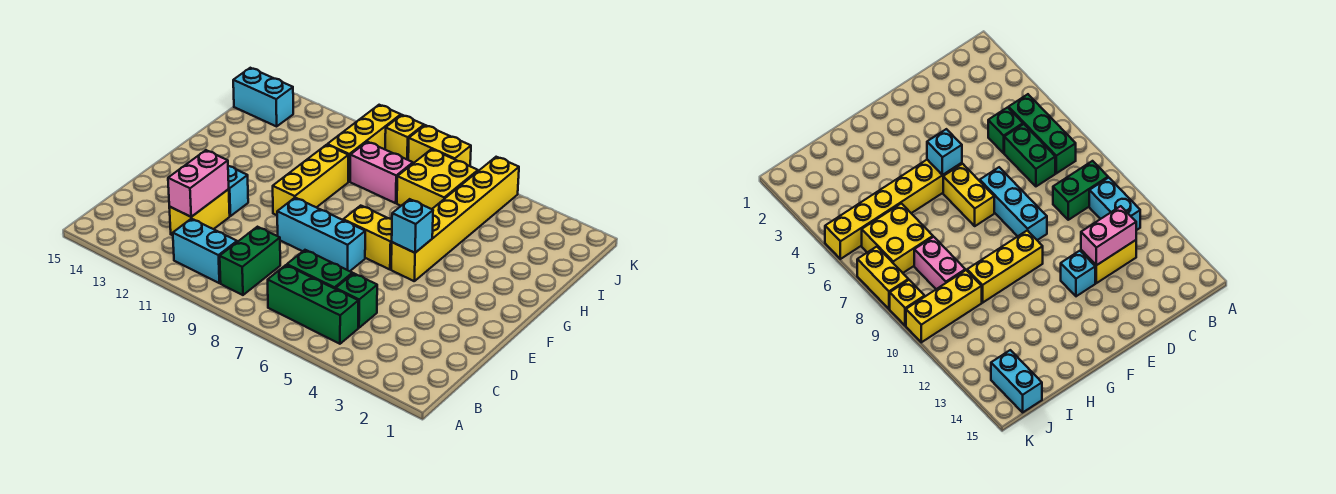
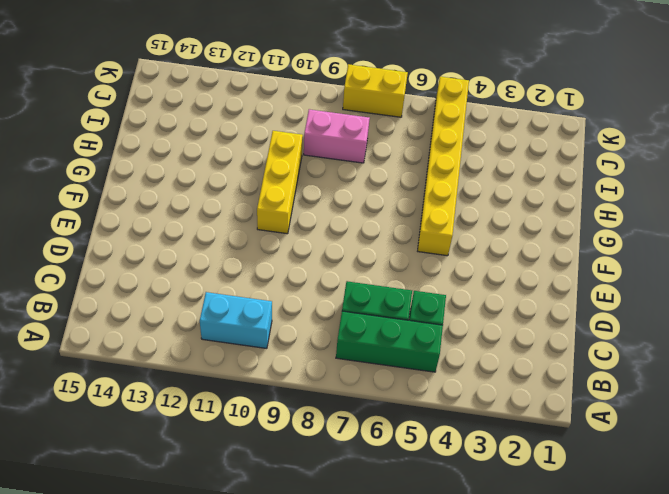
none -> green brick B9:C9 level 1
none -> yellow brick C12:D12 level 1
none -> cyan brick E7:E9 level 1

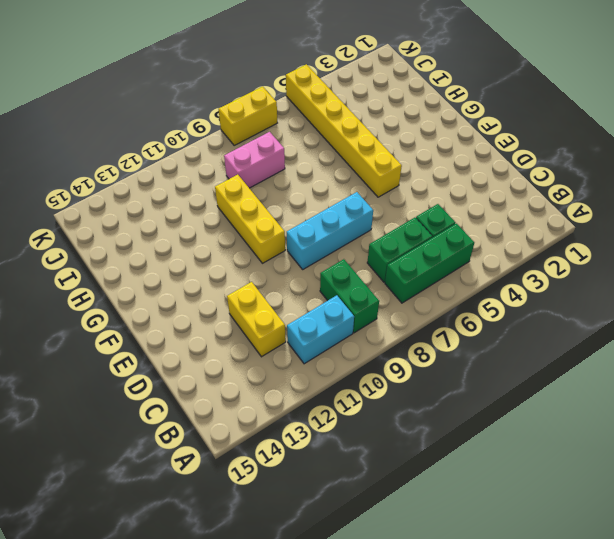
none -> cyan brick E12 level 1
none -> yellow brick F6:F7 level 1
none -> yellow brick I6:J7 level 1

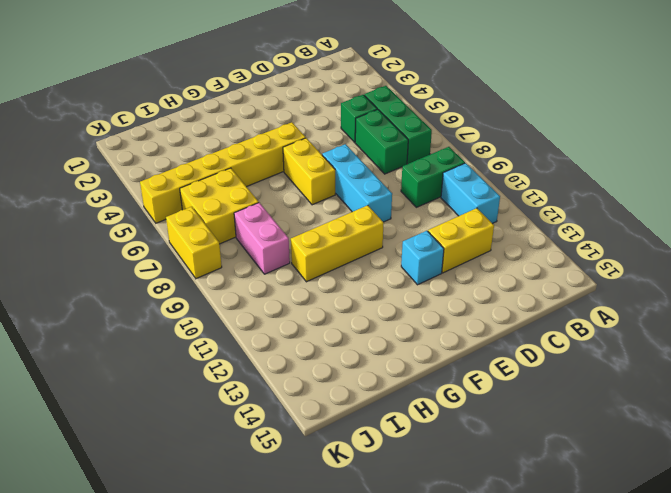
none -> yellow brick I10:K10 level 1
none -> cyan brick J14:J15 level 1
none -> yellow brick K9 level 1

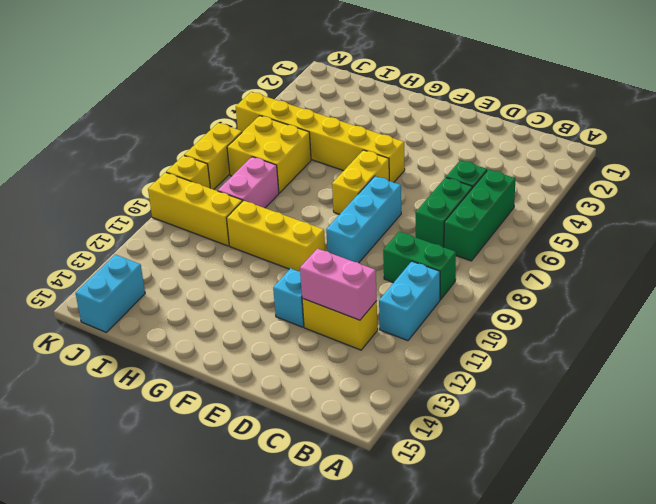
none -> cyan brick F5 level 2

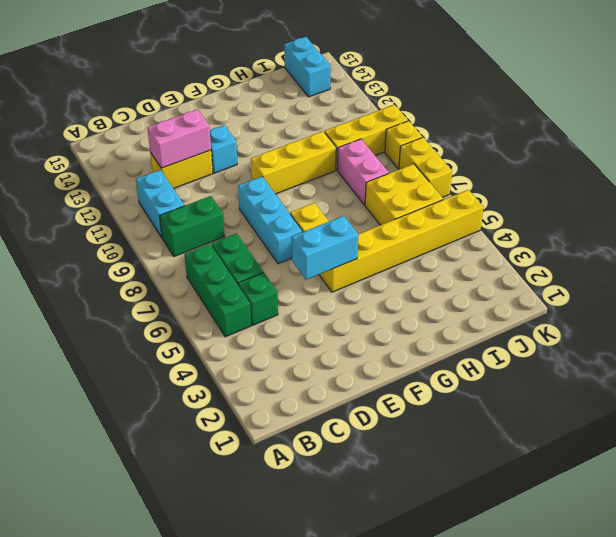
cyan brick E5:F5 level 2 -> cyan brick F5 level 2

